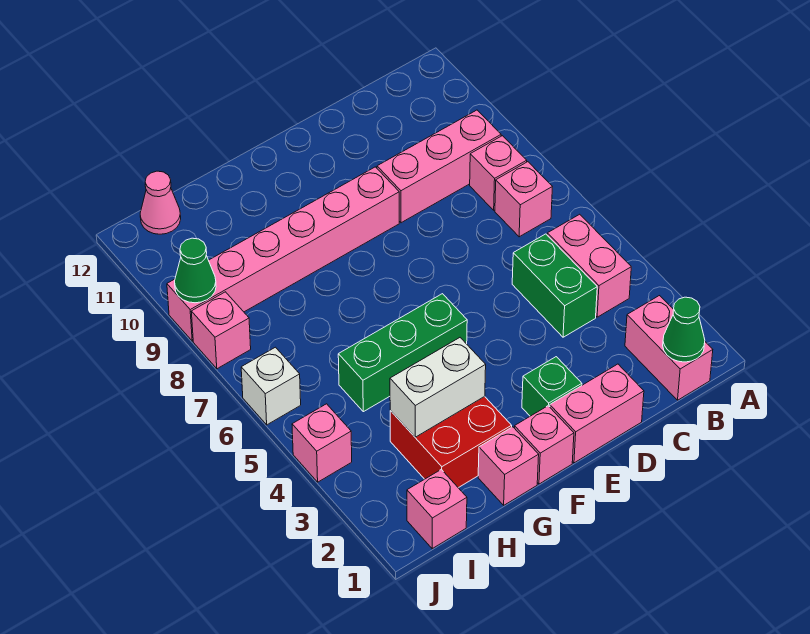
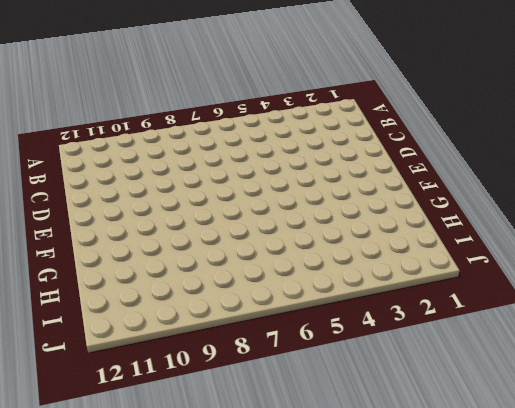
none -> pink brick B1:B2 level 1
none -> pink brick B4:B5 level 1
none -> pink brick B7 level 1

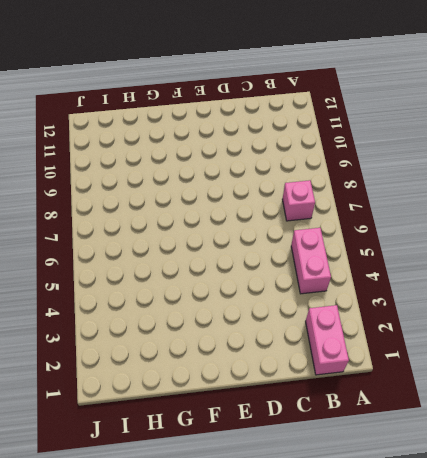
none -> pink brick B8 level 1
none -> pink brick B9:D9 level 1
none -> green brick C4:C5 level 1

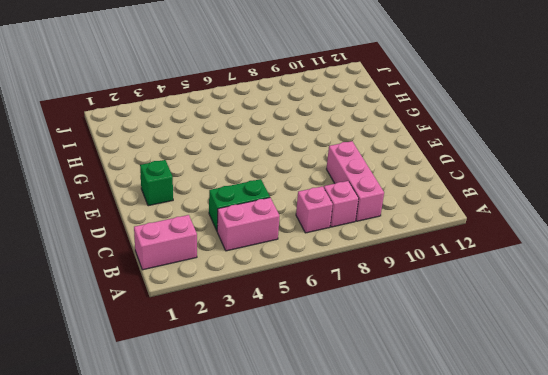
none -> pink brick D1:E1 level 1
none -> pink brick E9:J9 level 1
none -> pink brick F1 level 1

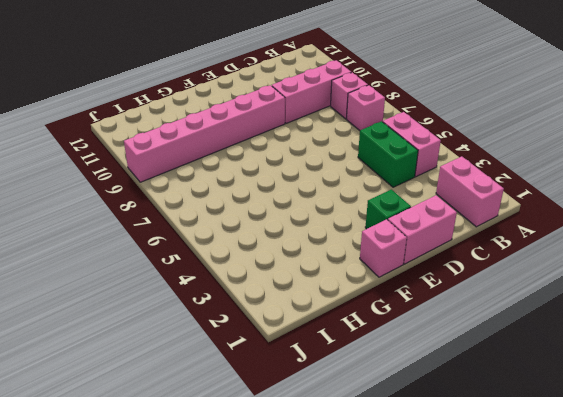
none -> green brick F5:H5 level 1
none -> pink brick G1 level 1
none -> red brick G2:H3 level 1

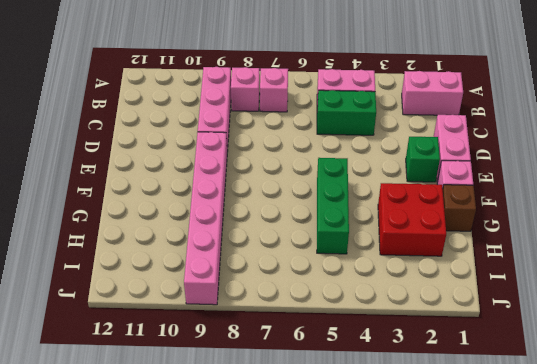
brown brick G1 level 1 -> pink brick G1 level 1
none -> pink brick I1 level 1
none -> pink cone I12 level 1
none -> pink brick J4 level 1

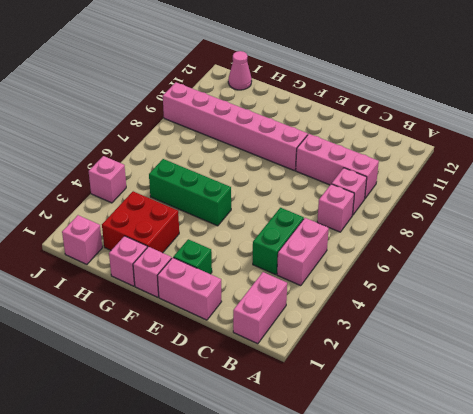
none -> white brick J6 level 1
none -> pink brick J8 level 1
none -> green cone B1 level 2

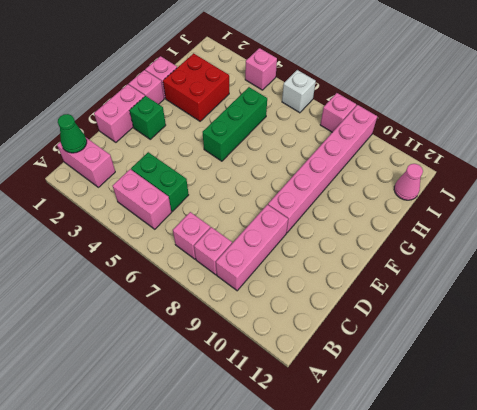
none -> pink brick I1 level 1
none -> white brick G3:H3 level 2
none -> green cone J9 level 2

